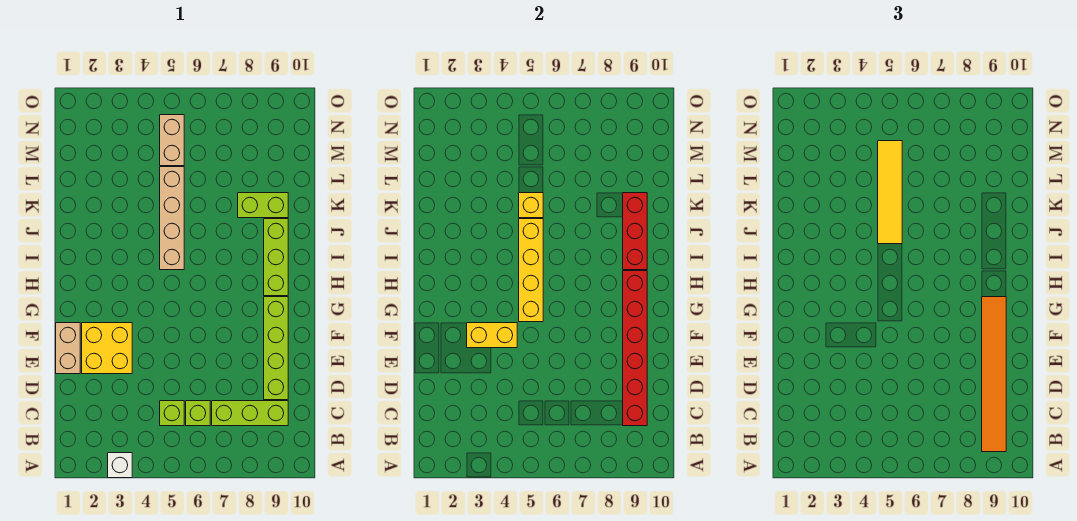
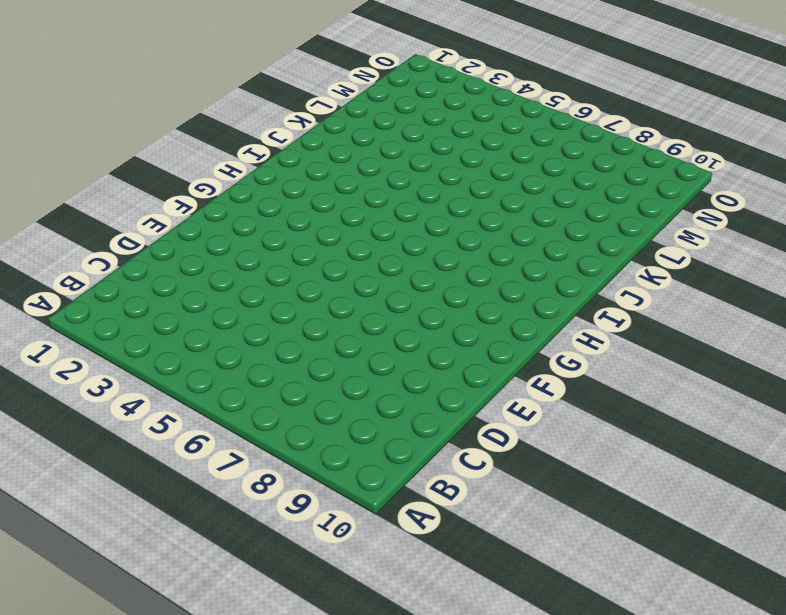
none -> white brick A3 level 1
none -> lime brick C5 level 1
none -> lime brick C6 level 1

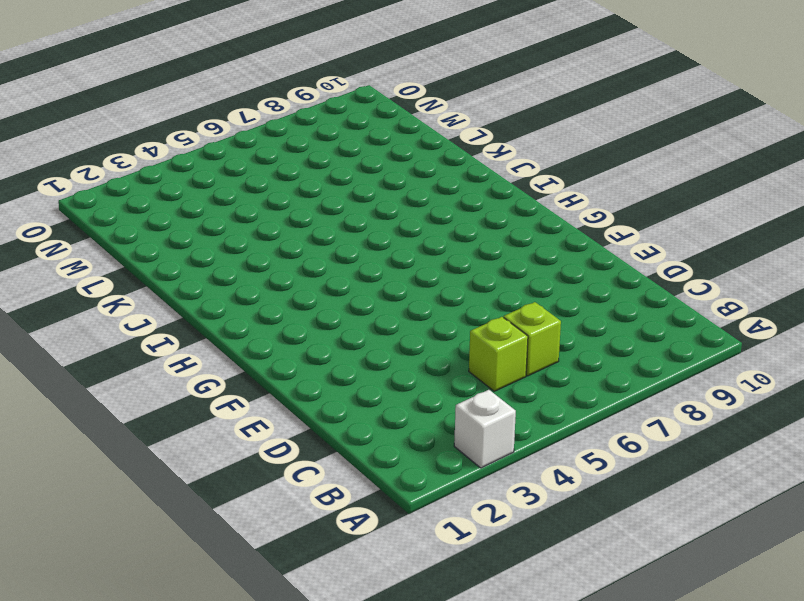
none -> lime brick C7:C9 level 1
none -> lime brick D9:G9 level 1
none -> tan brick E1:F1 level 1

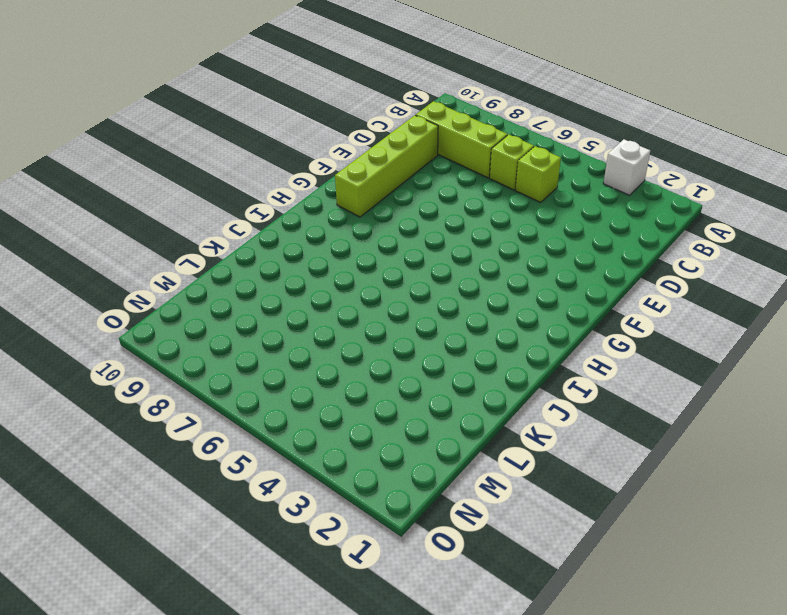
none -> tan brick E1:F1 level 1
none -> yellow brick E2:F3 level 1
none -> lime brick H9:J9 level 1

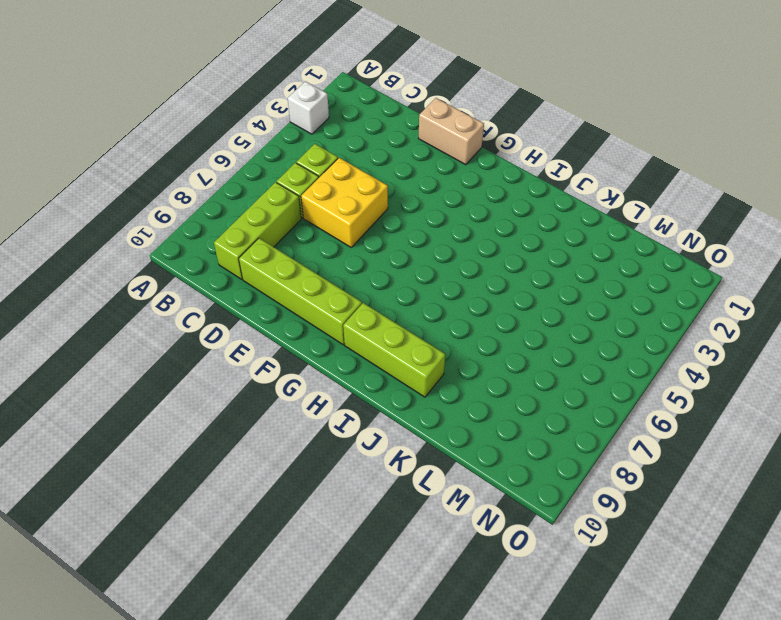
yellow brick D5:E6 level 1 -> yellow brick E2:F3 level 1
none -> tan brick I5:L5 level 1
none -> lime brick K8:K9 level 1
none -> tan brick M5:N5 level 1

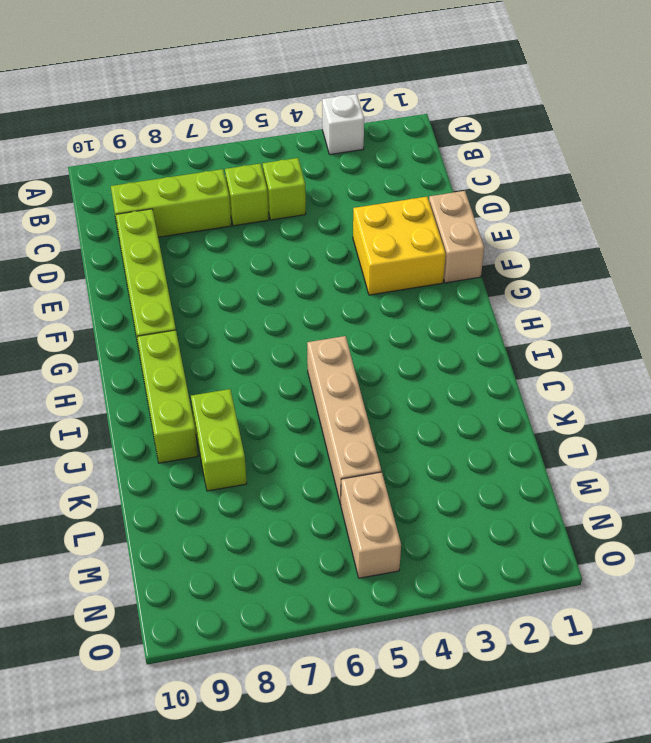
lime brick J8:K8 level 1 -> lime brick K8:K9 level 1
none -> red brick C9:H9 level 2
none -> yellow brick F3:F4 level 2
none -> yellow brick G5:J5 level 2

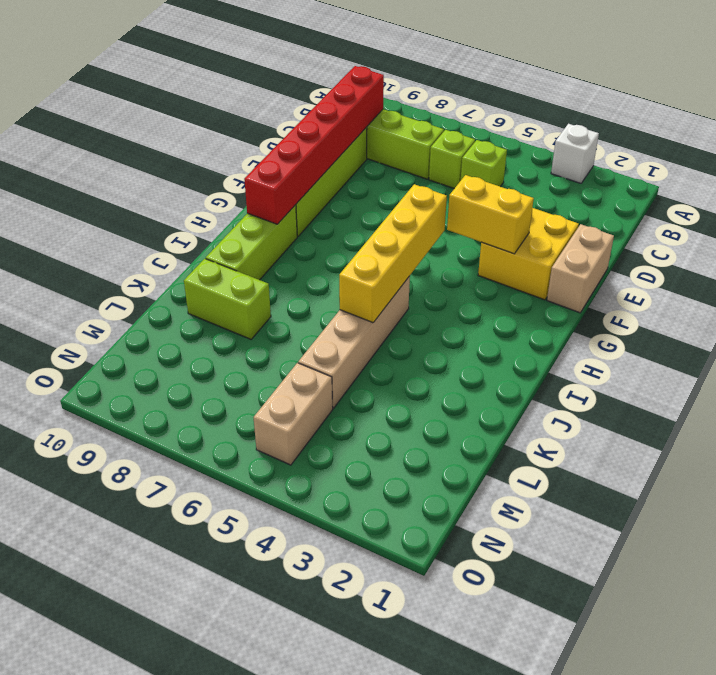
none -> red brick I9:K9 level 2
none -> yellow brick K5 level 2
none -> orange tile B9:G9 level 3

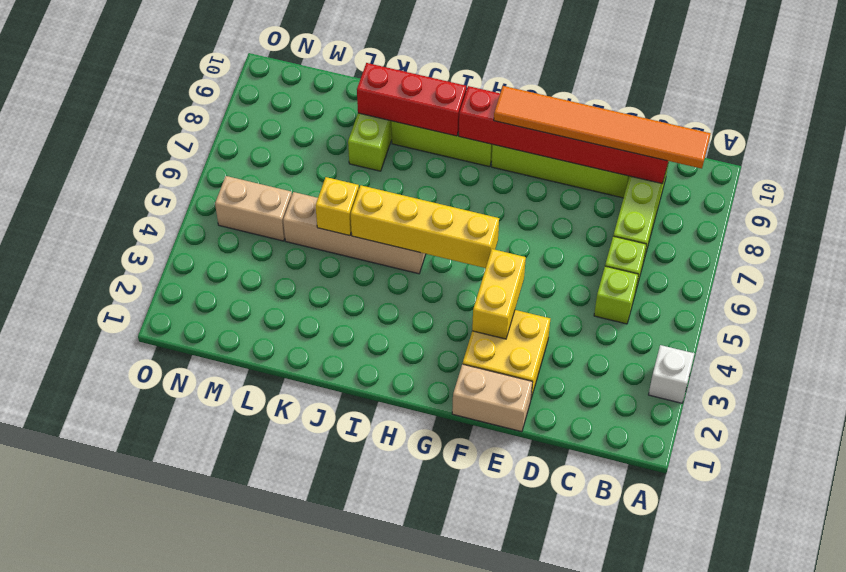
none -> yellow tile J5:M5 level 3

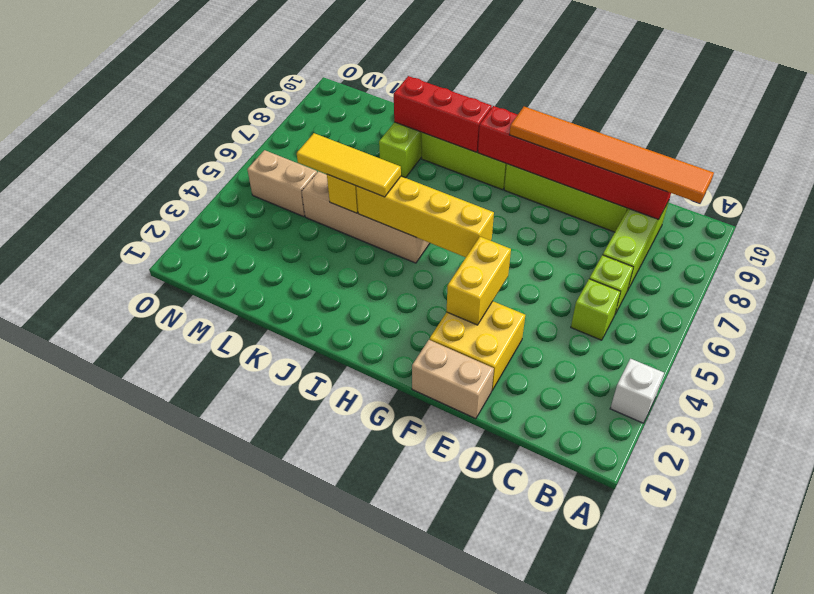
yellow tile J5:L5 level 3 -> yellow tile J5:M5 level 3

